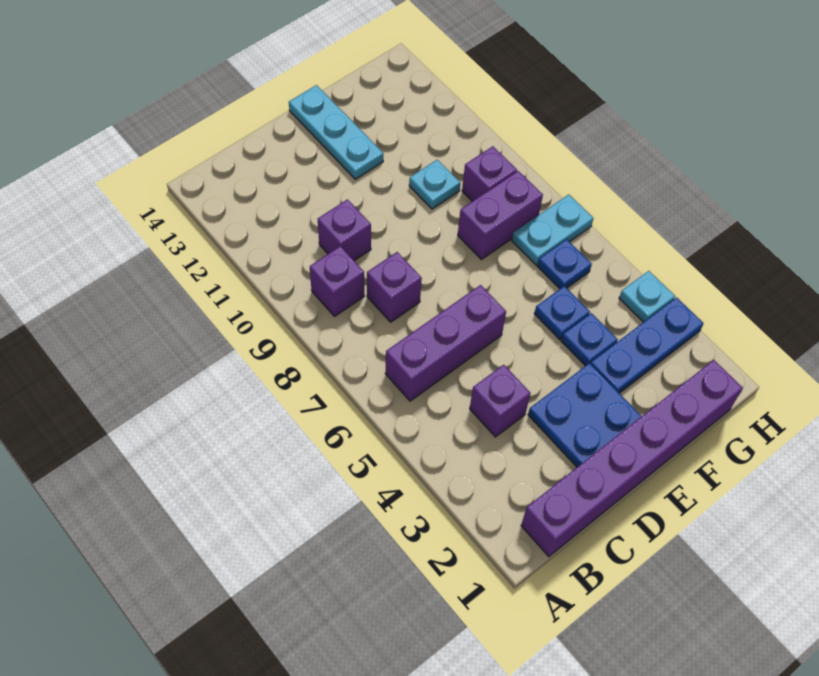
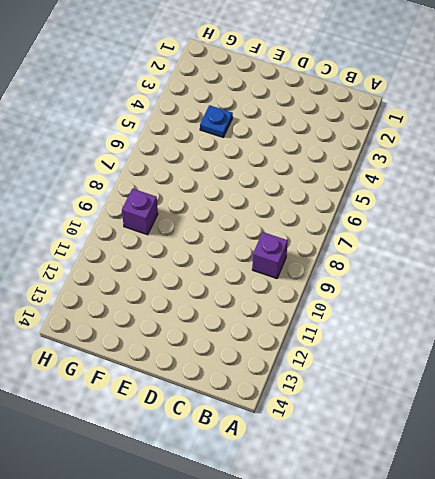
none -> purple brick B1:G1 level 1
none -> purple brick B6:D6 level 1
none -> purple brick C4 level 1

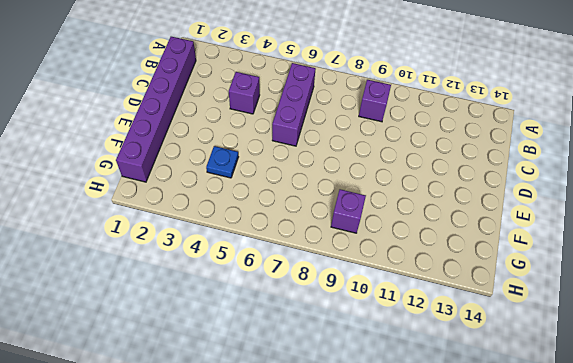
none -> purple brick C8 level 1
none -> purple brick C10 level 1
none -> blue plate D2:E3 level 1

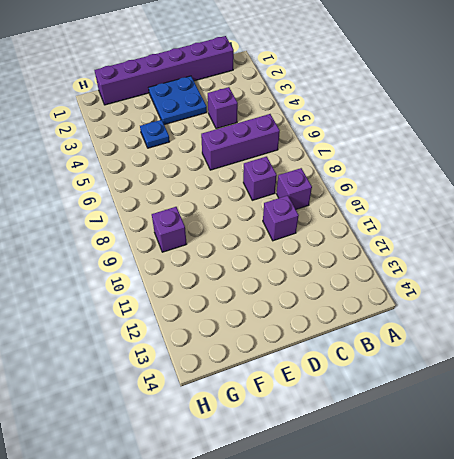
none -> cyan plate E12:E14 level 1
none -> blue plate F3:H3 level 1
none -> blue plate F5 level 1

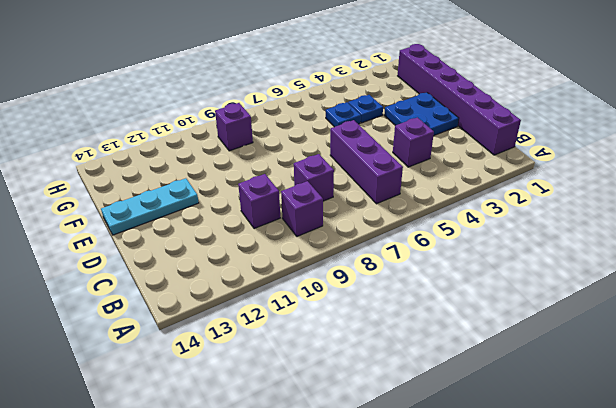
none -> blue plate F3:H3 level 1
none -> purple brick F8:G8 level 1
none -> cyan plate F10 level 1

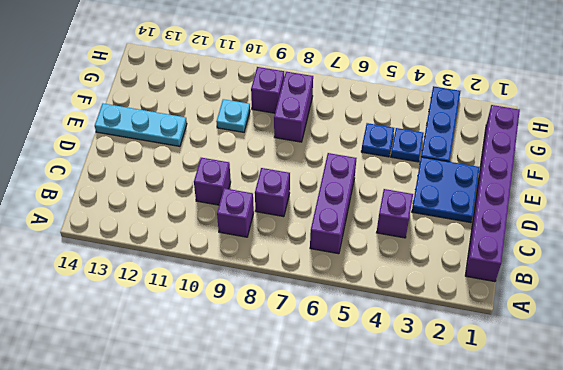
none -> blue plate G6 level 1
none -> cyan plate G7:H7 level 1
none -> cyan plate H4 level 1

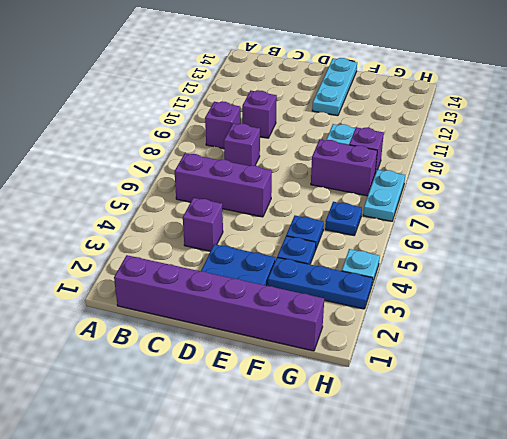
cyan plate H7:H8 level 1 -> cyan plate G7:H7 level 1

